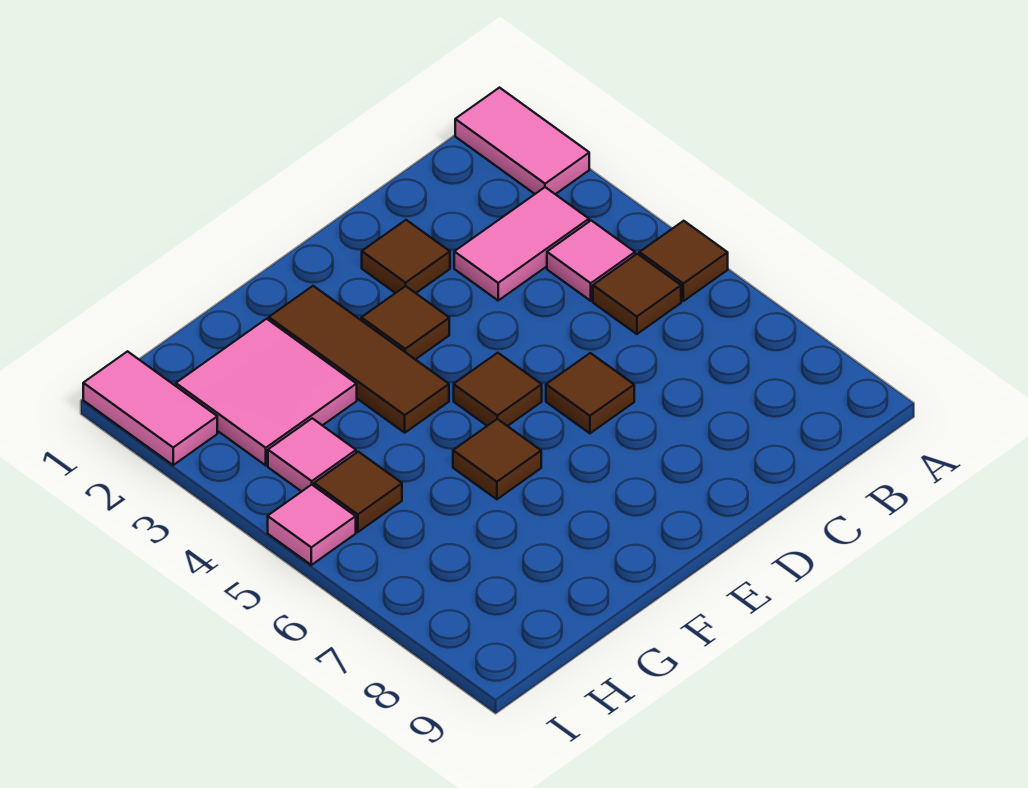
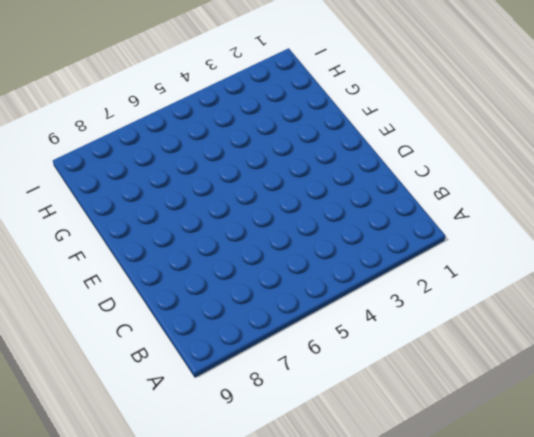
none -> pink tile A1:A2 level 1
none -> brown tile A5 level 1
none -> pink tile B3:C3 level 1

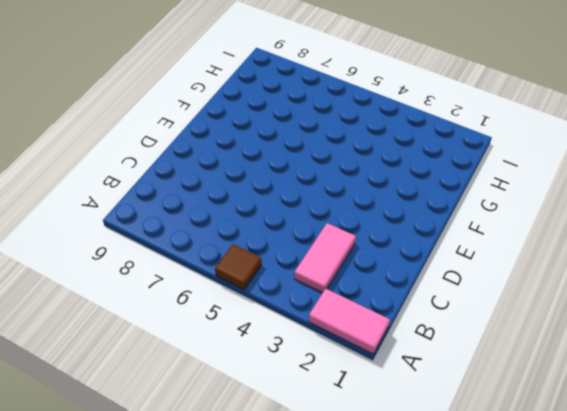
none -> pink tile B4 level 1
none -> brown tile B5 level 1
none -> brown tile D2 level 1

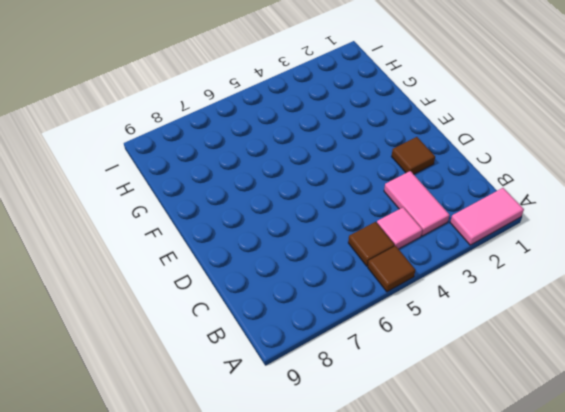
none -> brown tile D6 level 1
none -> brown tile E3 level 1
none -> brown tile E5 level 1

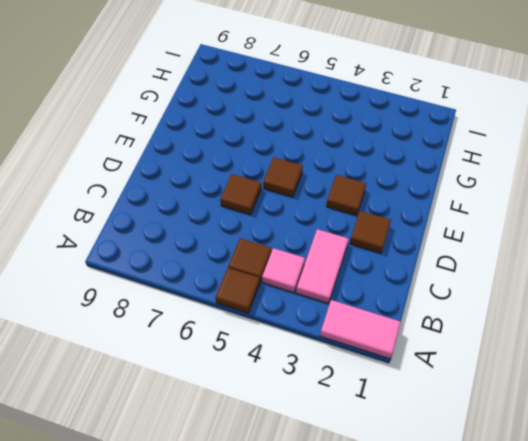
none -> brown tile F2:F4 level 1
none -> brown tile F6 level 1
none -> pink tile G2:H3 level 1

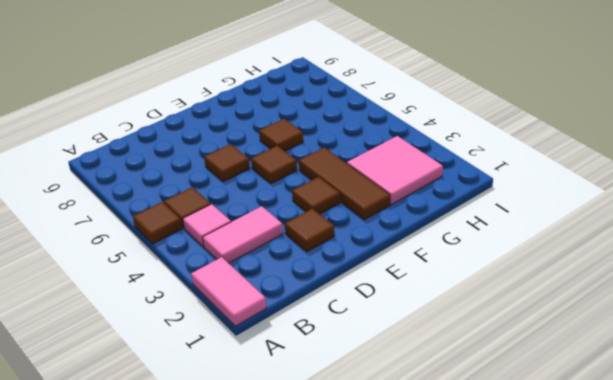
none -> pink tile H4 level 1
none -> brown tile H5 level 1
none -> pink tile I1:I2 level 1

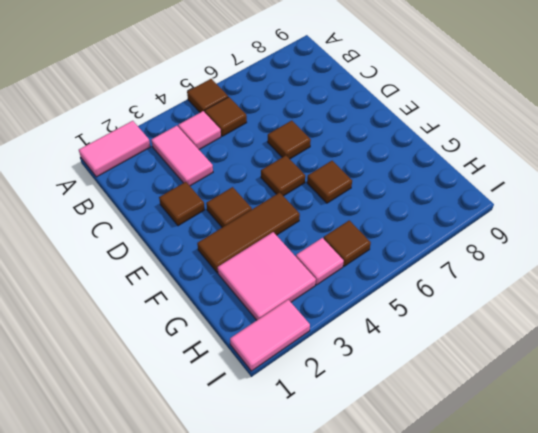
none -> pink tile I5 level 1

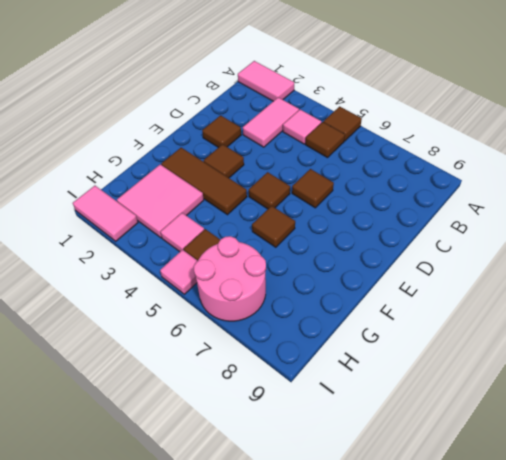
pink round brick H6:I7 level 1 -> none

